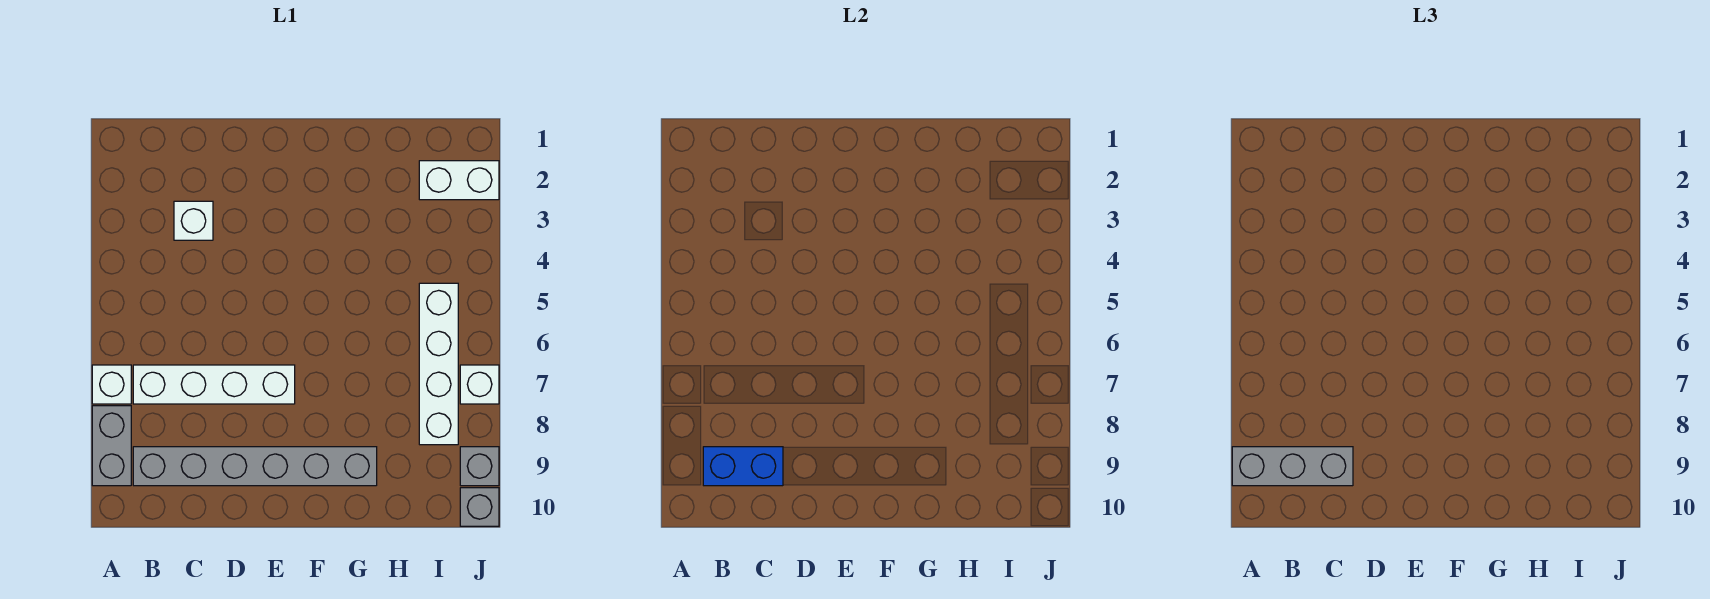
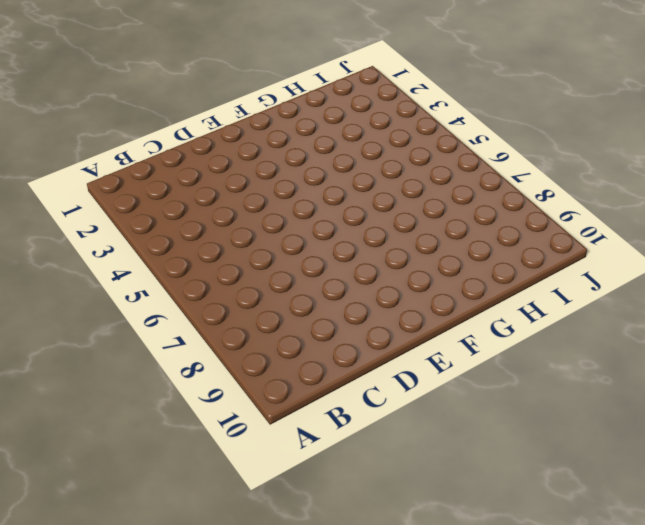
none -> white brick A7 level 1
none -> grey brick A8:A9 level 1
none -> white brick B7:E7 level 1

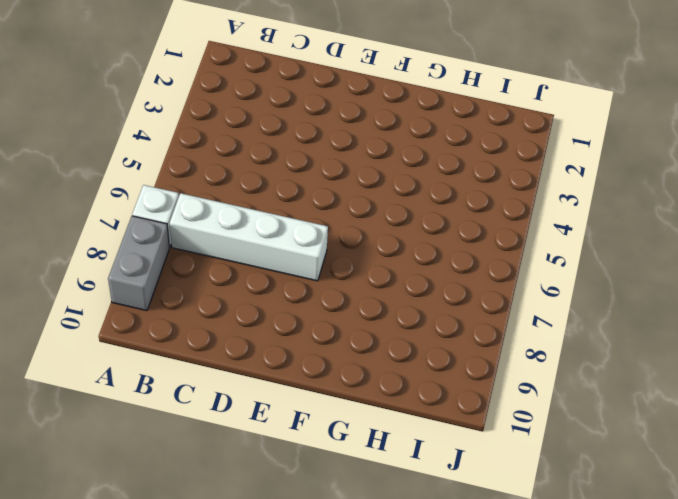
none -> grey brick B9:G9 level 1
none -> white brick C3 level 1
none -> white brick I2:J2 level 1

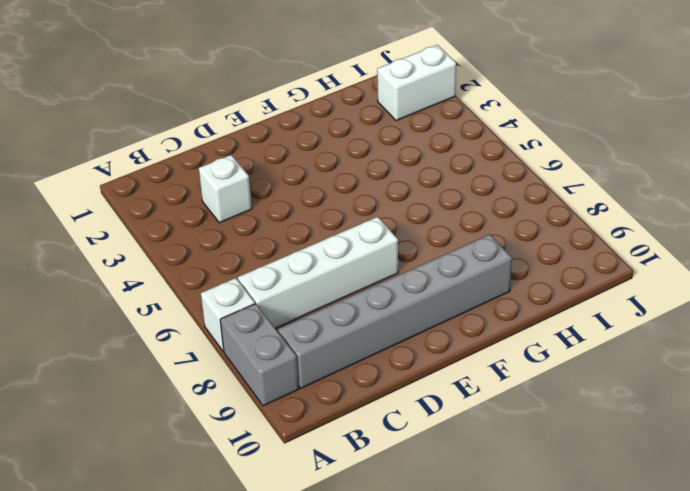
none -> white brick I5:I8 level 1
none -> white brick J7 level 1
none -> grey brick J9 level 1

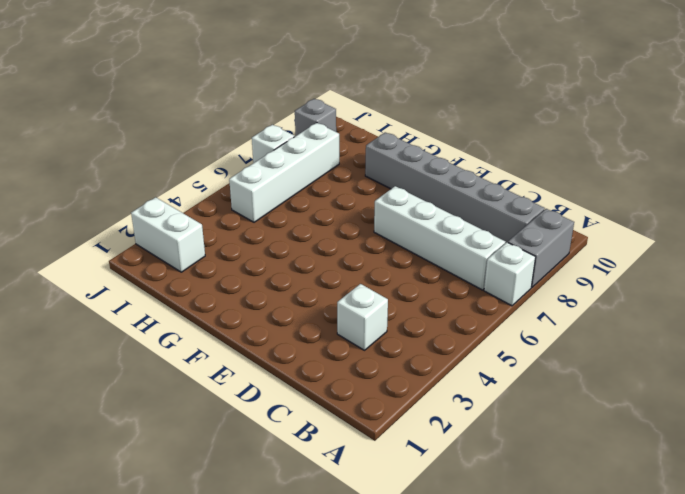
none -> grey brick J10 level 1
none -> blue brick B9:C9 level 2
none -> grey brick A9:C9 level 3

